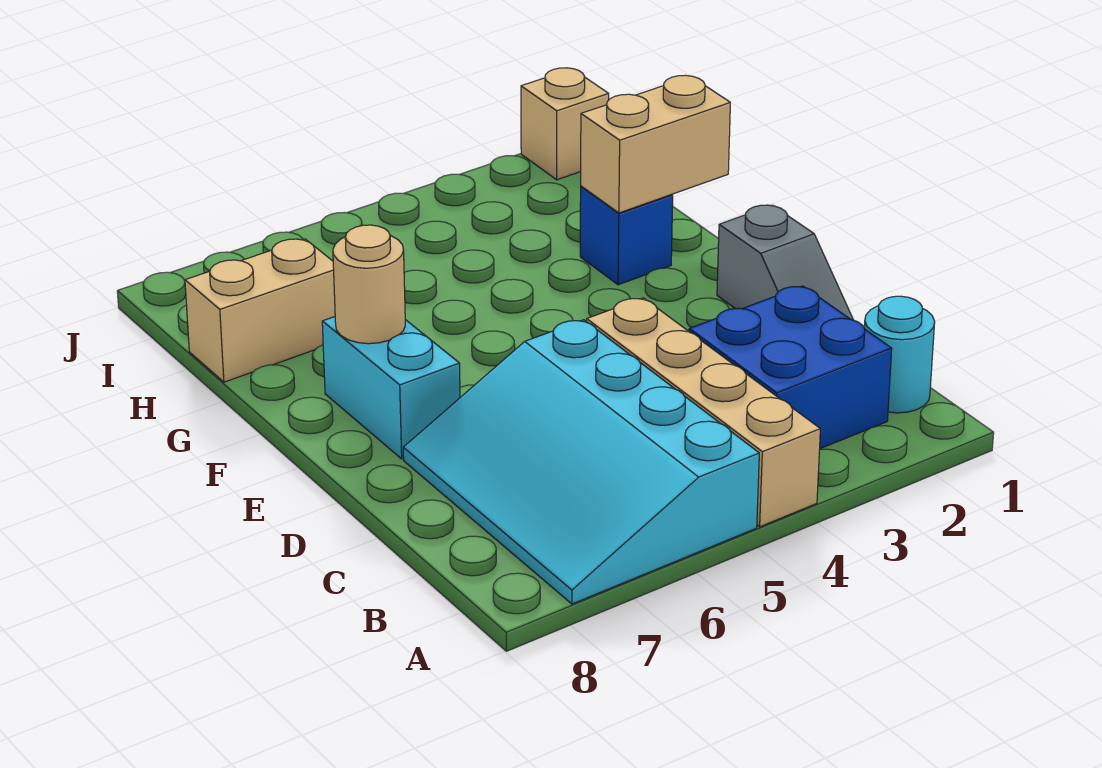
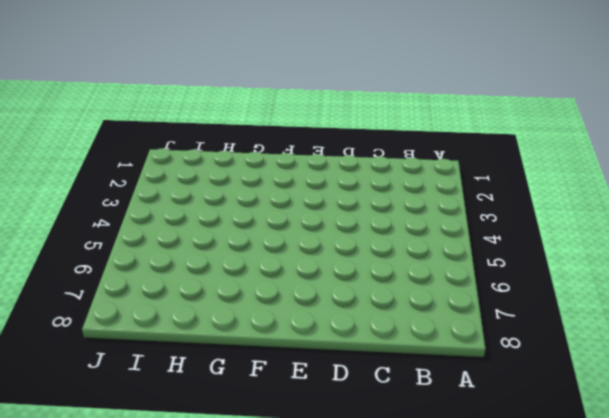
none -> tan brick A4:D4 level 1
none -> cyan slope A5:D7 level 1 top 5

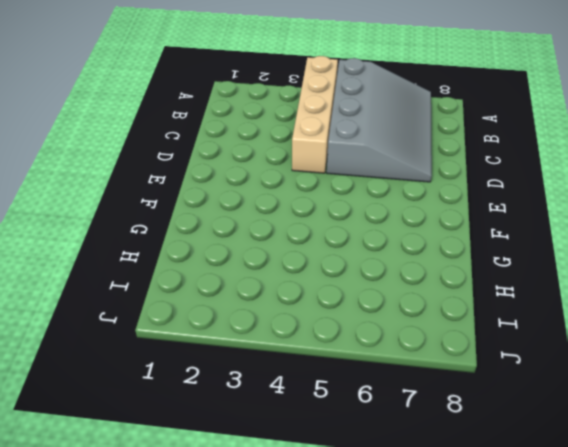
grey slope A5:D7 level 1 top 5 -> cyan slope A5:D7 level 1 top 5
none -> cyan round brick B1 level 1
none -> blue brick B2:C3 level 1

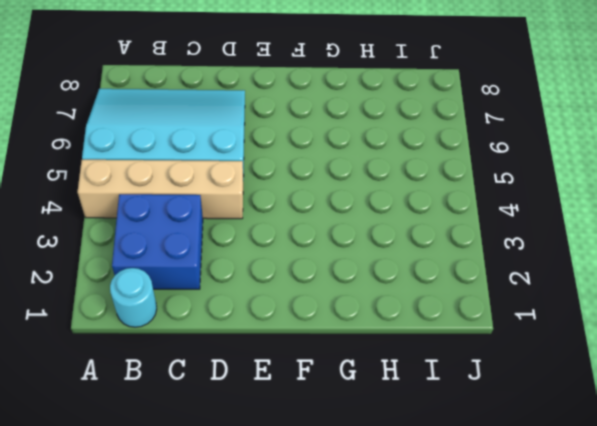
none -> grey slope D1:E1 level 1 top E
none -> cyan brick E7:F7 level 1

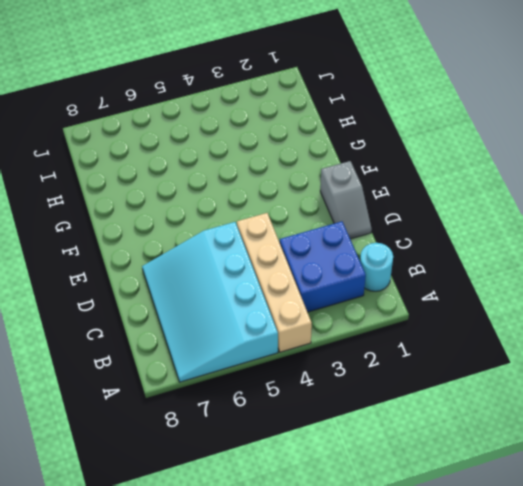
none -> cyan brick E7:F7 level 1
none -> blue brick G2 level 1

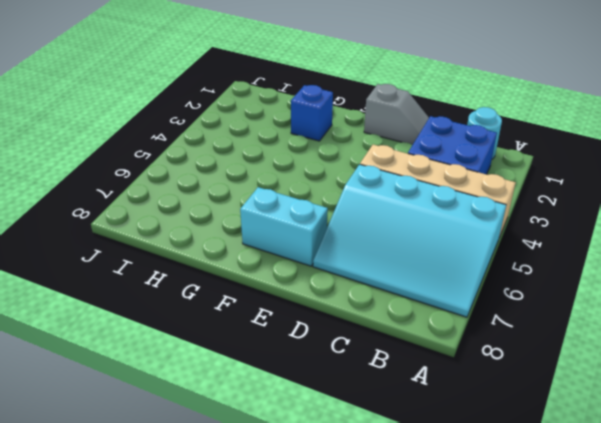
none -> tan brick H7:H8 level 1
none -> tan brick J1 level 1

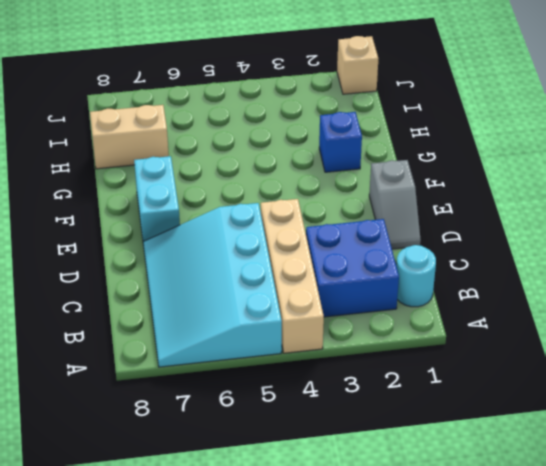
none -> tan round brick F7 level 2
none -> tan brick G1:G2 level 2

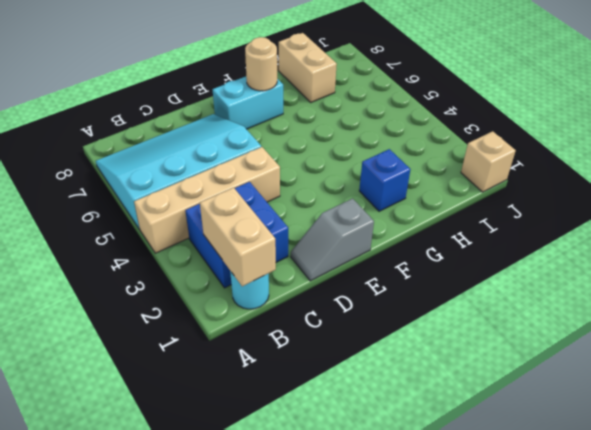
tan brick B1:B2 level 2 -> tan brick G1:G2 level 2

